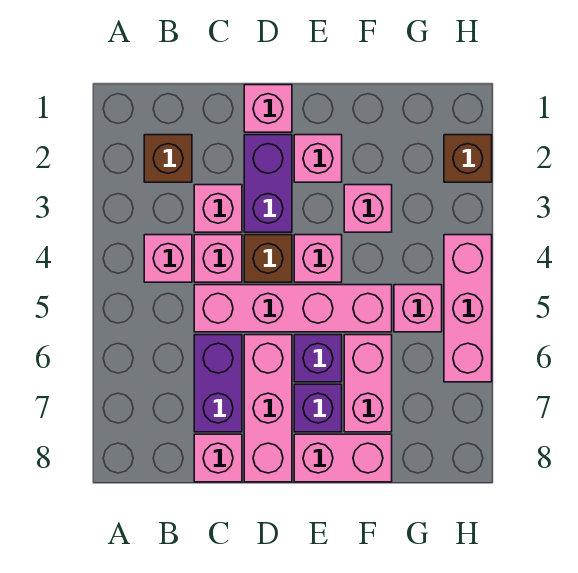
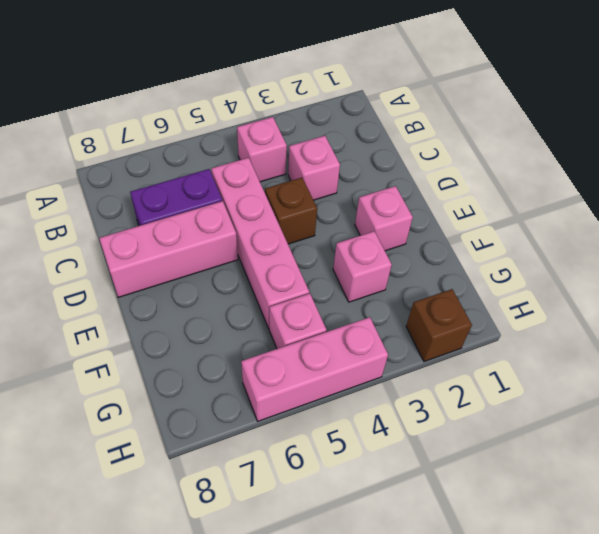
none -> brown brick B2 level 1
none -> pink brick C4 level 1
none -> pink brick C8 level 1

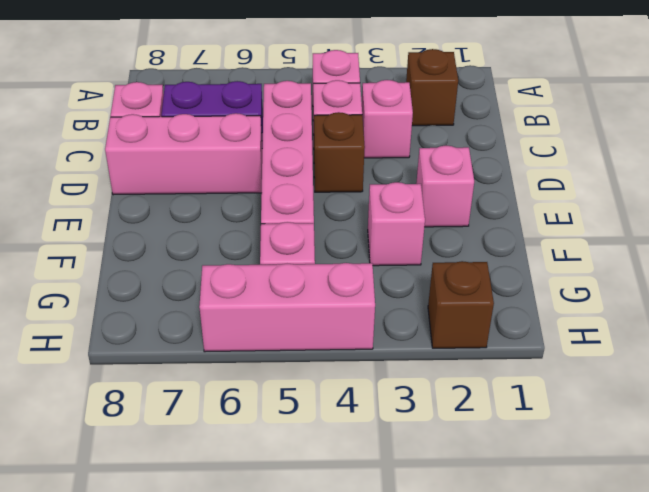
none -> pink brick D1 level 1
none -> purple brick D2:D3 level 1
none -> pink brick E4 level 1

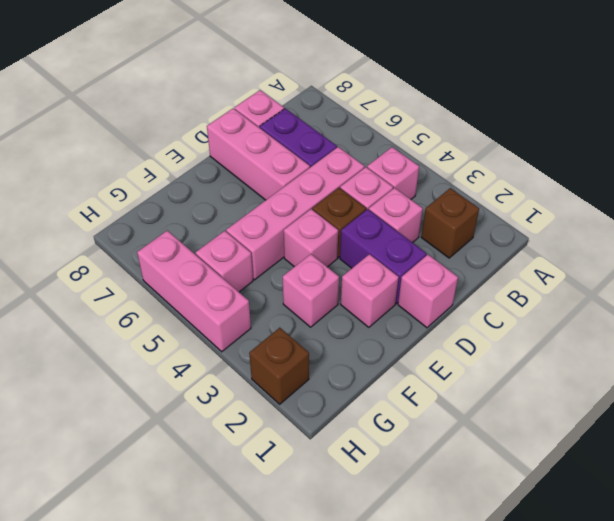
none -> purple brick E6 level 1
none -> purple brick E7 level 1
none -> pink brick E8:F8 level 1

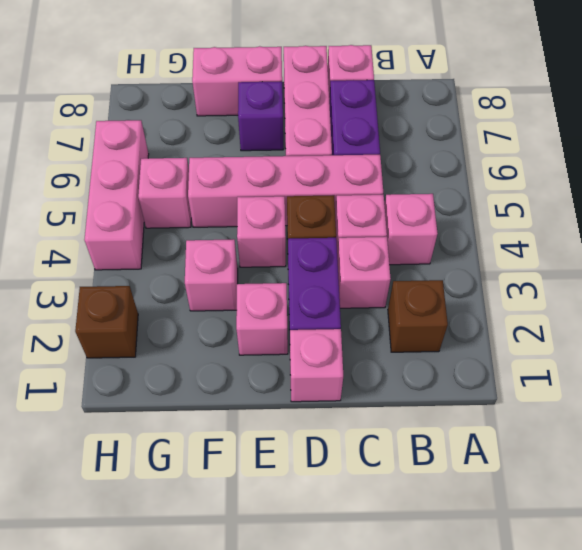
none -> purple brick E6 level 1
none -> pink brick F6:F7 level 1

